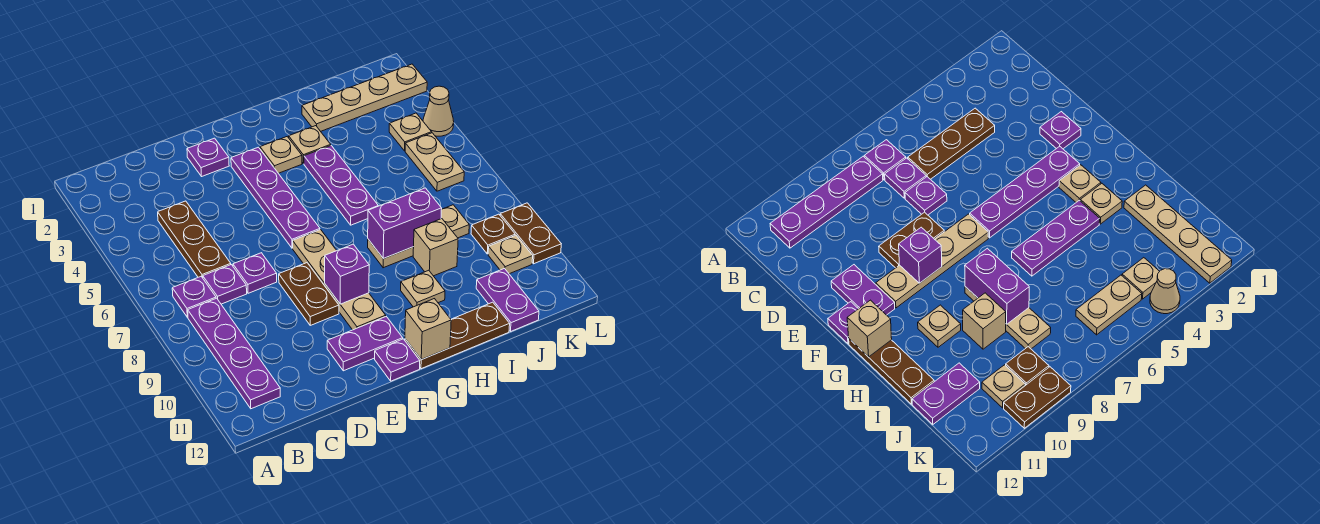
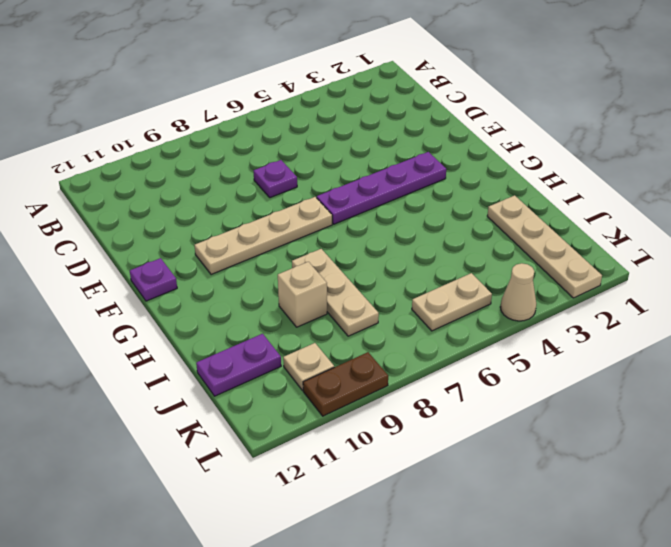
none -> purple plate B7 level 1
none -> purple plate B8:B11 level 1
none -> brown plate C4:C6 level 1

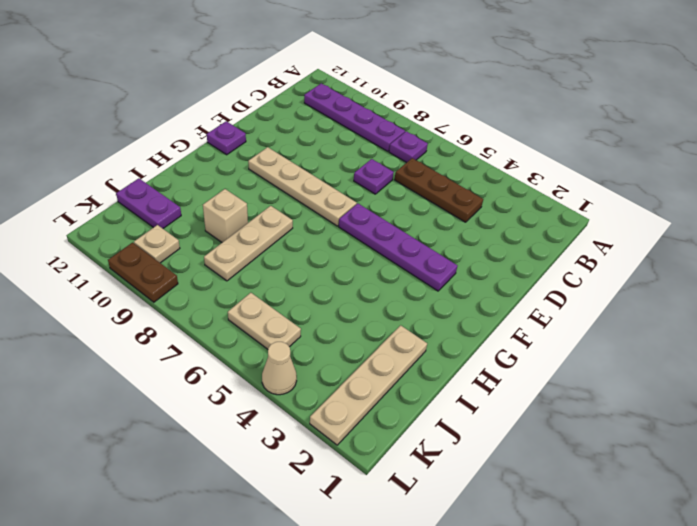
none -> purple plate C7 level 1
none -> purple plate E2 level 1
none -> brown plate E8:E9 level 1

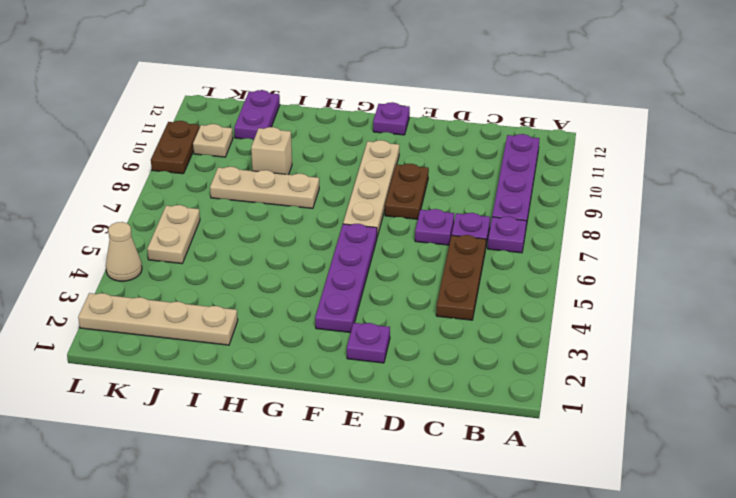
none -> purple plate E11:F11 level 1
none -> tan plate G3 level 1
none -> brown plate G12:I12 level 1

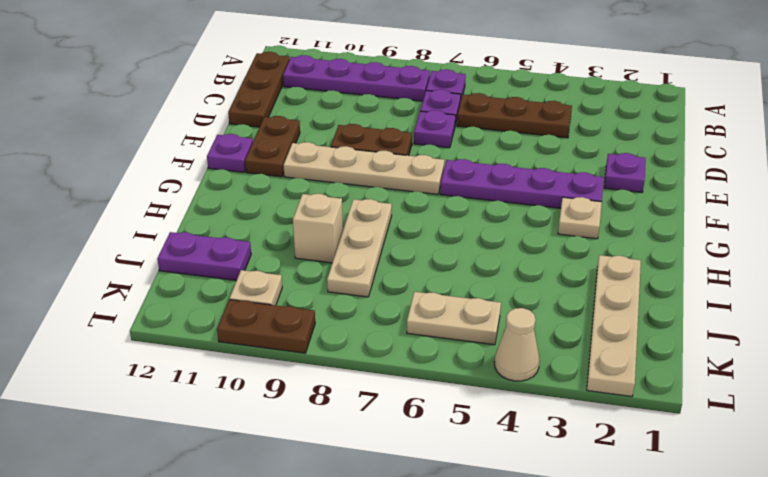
brown plate B12:D12 level 1 -> brown plate G12:I12 level 1
brown plate E11:F11 level 1 -> purple plate E11:F11 level 1
none -> tan plate H3 level 1
none -> purple plate H4:H6 level 1
none -> tan plate H10 level 1

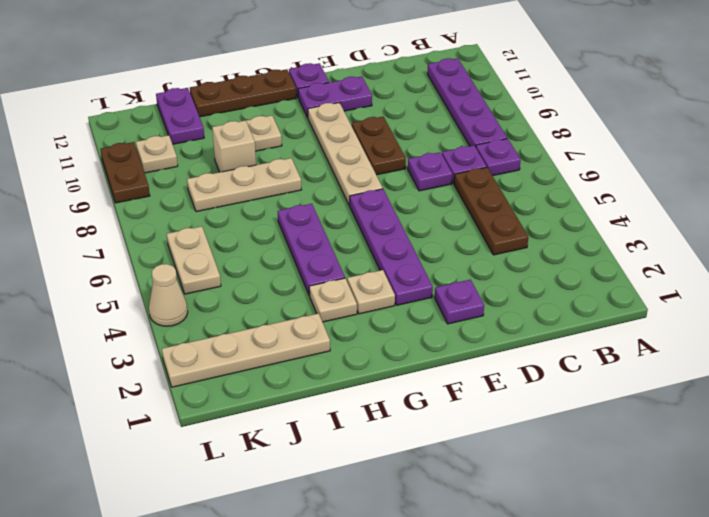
none -> tan plate K4 level 1
none -> brown plate K9 level 1
none -> purple brick F9 level 2

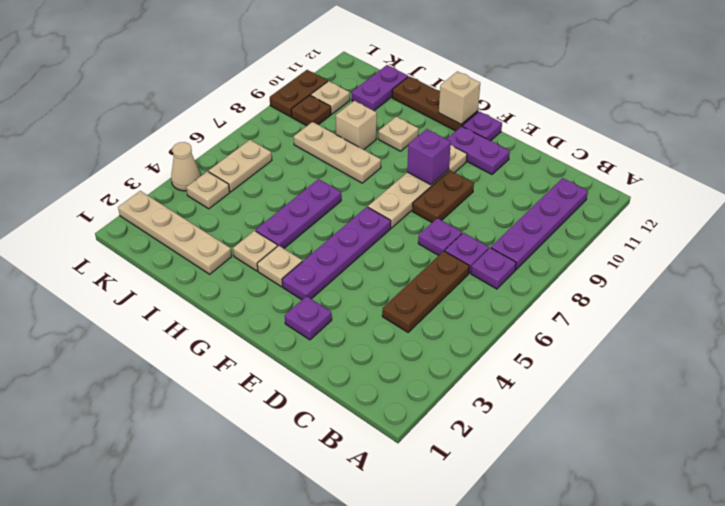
none -> purple brick H8:I8 level 2

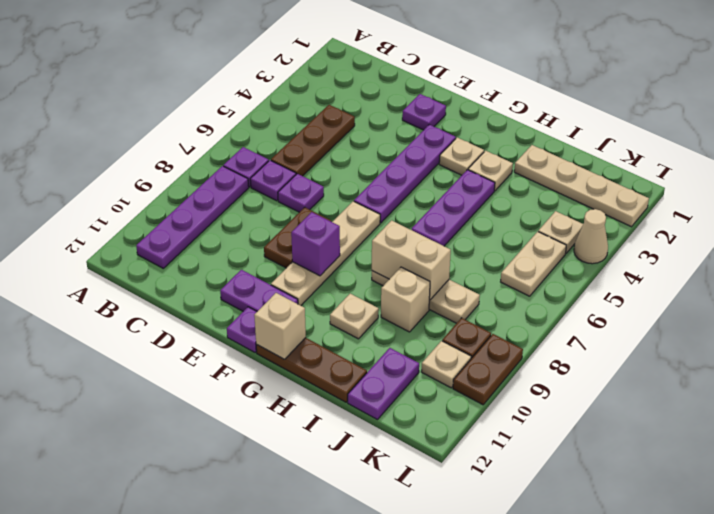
tan brick H8:I8 level 2 -> purple brick H8:I8 level 2

